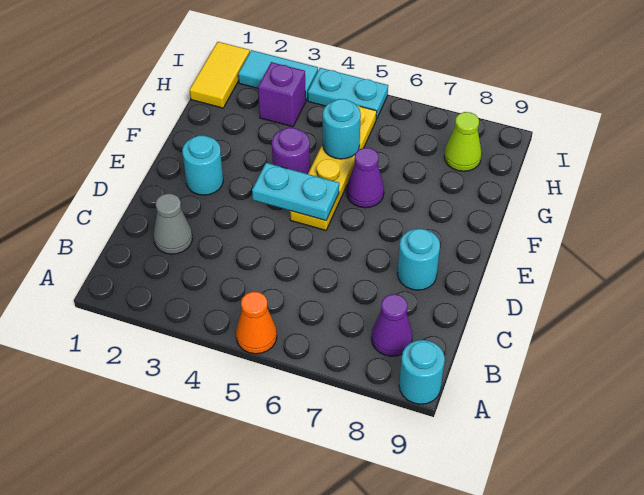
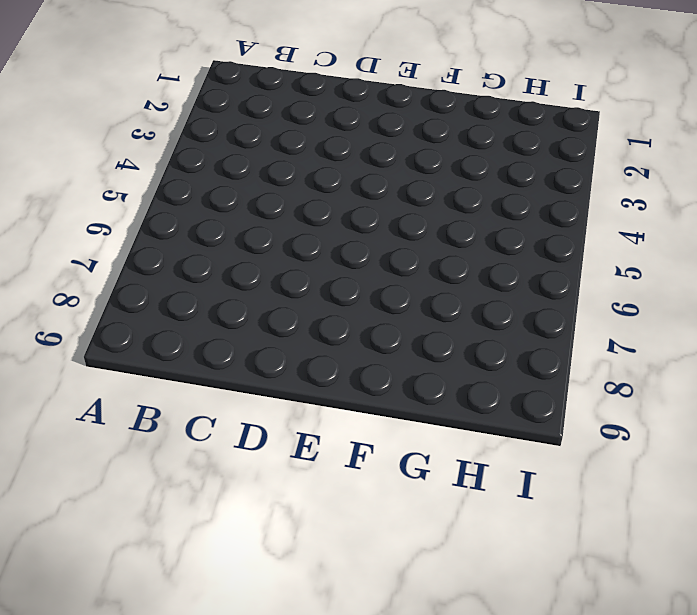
none -> orange cone A5 level 1
none -> cyan round brick A9 level 1
none -> purple cone B8 level 1

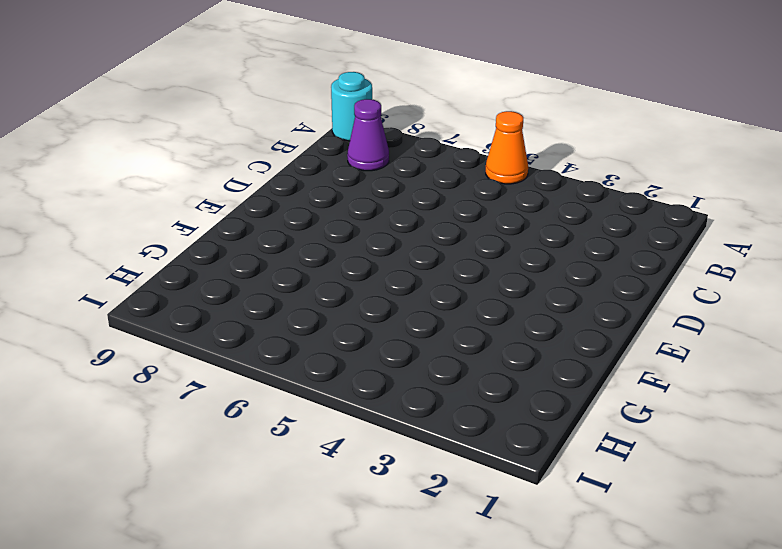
none -> grey cone C2 level 1
none -> cyan round brick D8 level 1
none -> cyan round brick E2 level 1

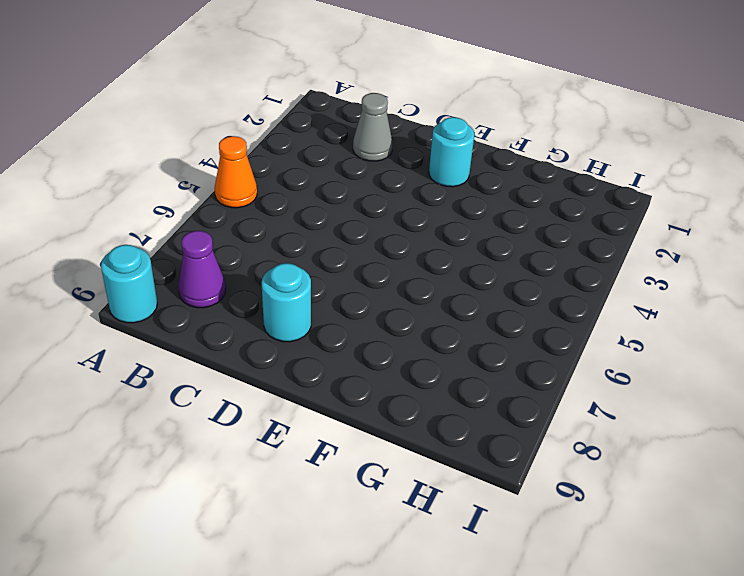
none -> yellow plate E5:H5 level 1
none -> purple round brick F4 level 1
none -> purple cone F6 level 1

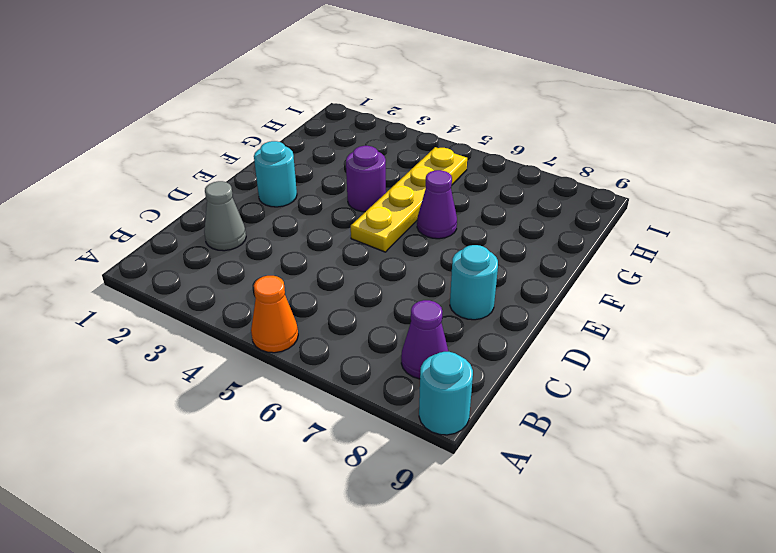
none -> yellow tile H1:I1 level 1
none -> purple brick H3 level 1
none -> lime cone H8 level 1

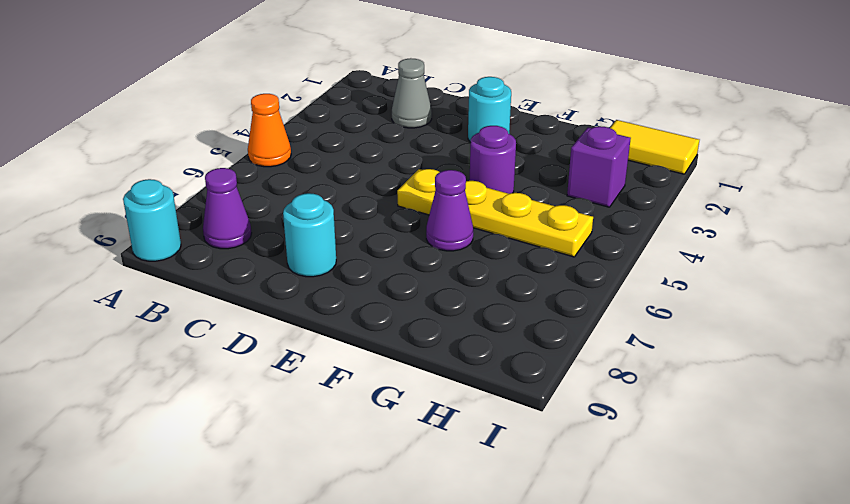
none -> lime cone H8 level 1
none -> cyan tile I2:I3 level 1
none -> cyan plate I4:I5 level 1

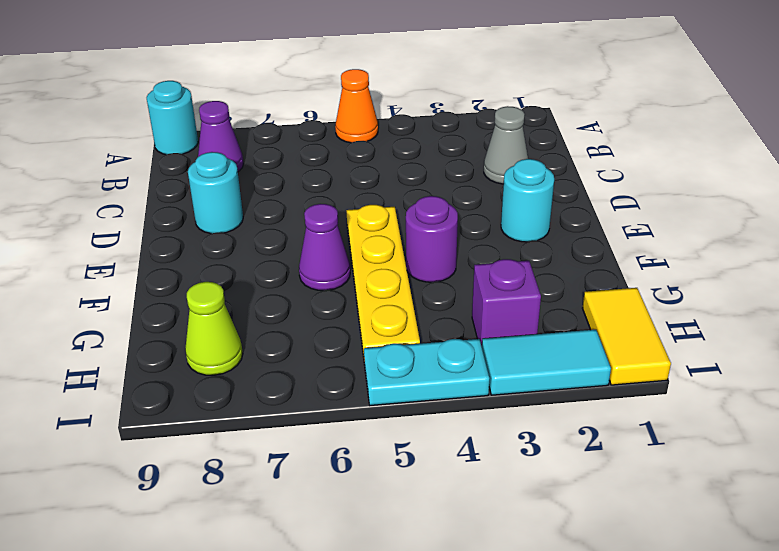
none -> cyan plate E4:E5 level 2
none -> cyan round brick G5 level 2

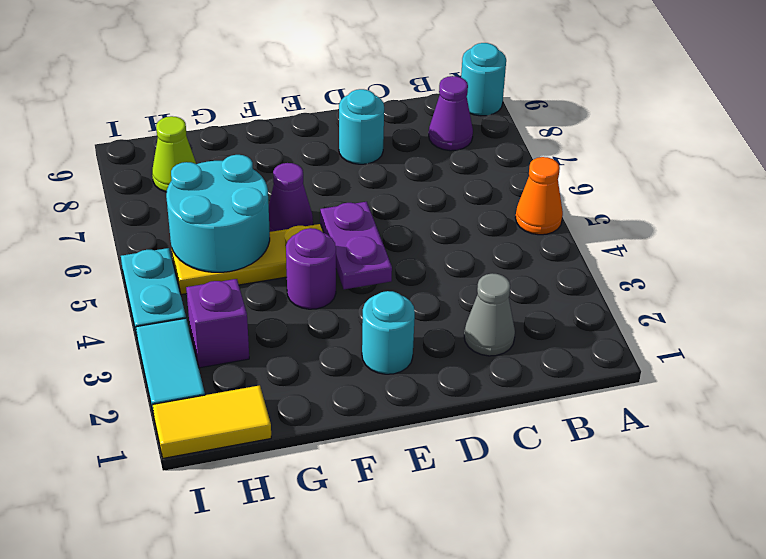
purple plate E4:E5 level 2 -> cyan plate E4:E5 level 2
cyan round brick G5:H6 level 2 -> cyan round brick G5 level 2

